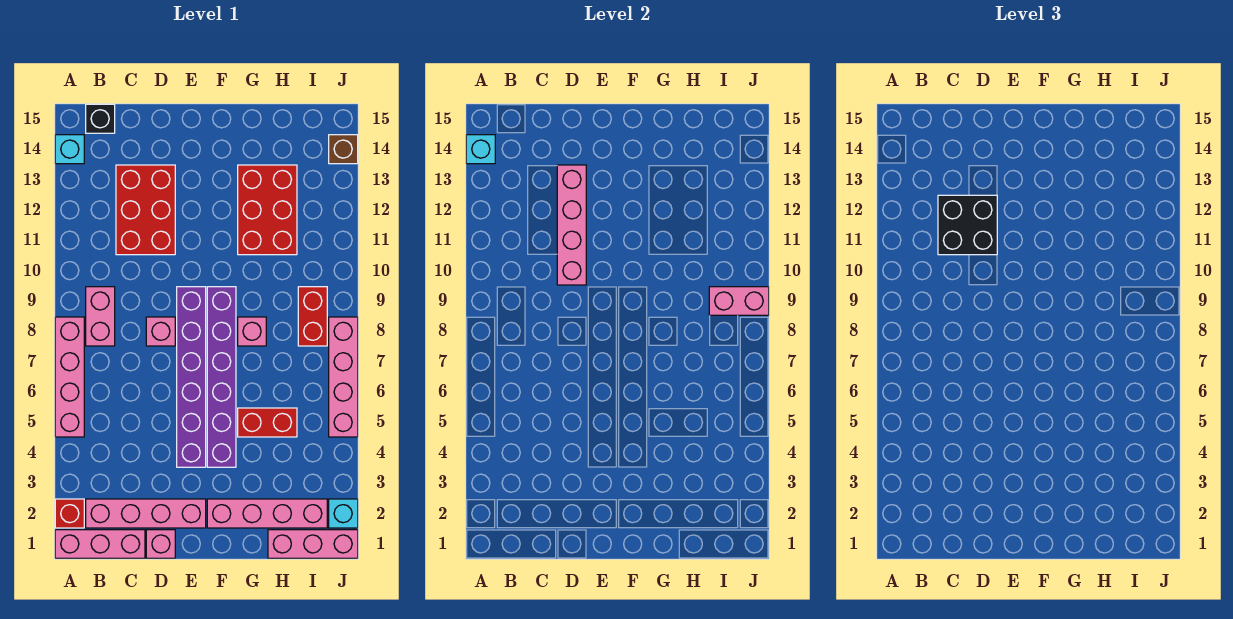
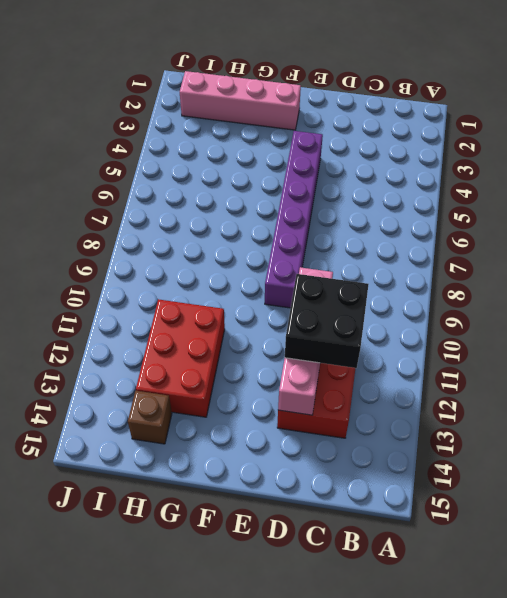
brown brick H14 level 1 -> brown brick J14 level 1
none -> pink brick A1:C1 level 1
none -> red brick A2 level 1
none -> pink brick A5:A8 level 1

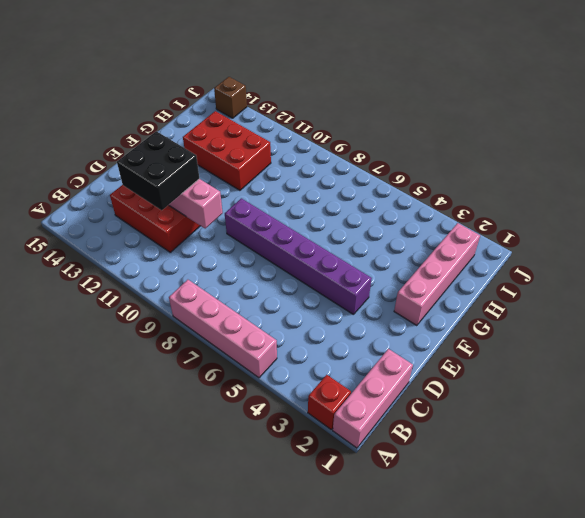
none -> cyan brick A14 level 1
none -> pink brick B2:E2 level 1
none -> pink brick B8:B9 level 1

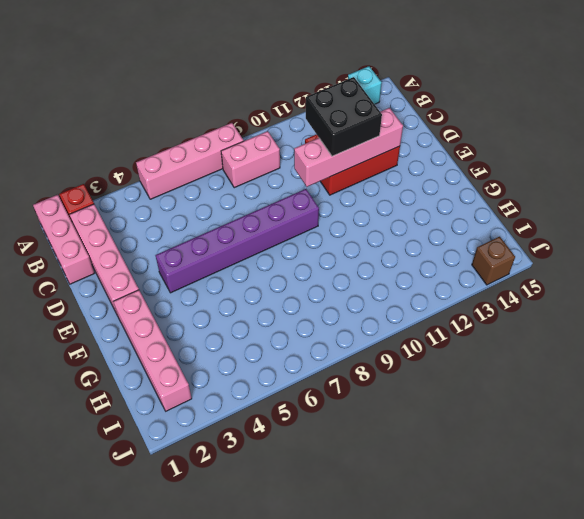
none -> black brick B15 level 1
none -> pink brick D1 level 1
none -> pink brick D8 level 1

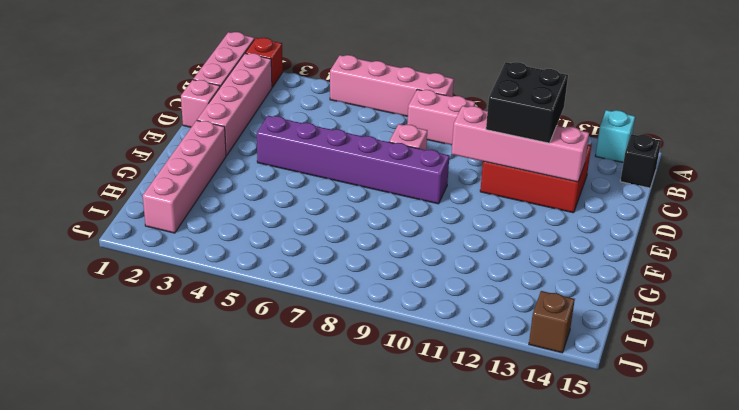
none -> purple brick F4:F9 level 1
none -> red brick G5:H5 level 1
none -> pink brick G8 level 1

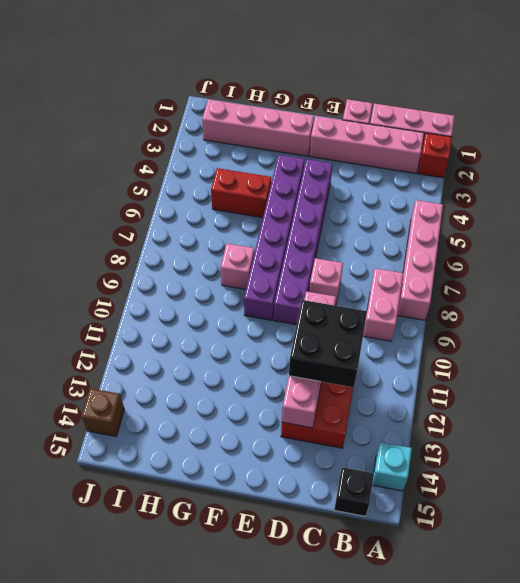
none -> red brick G11:H13 level 1
none -> pink brick H1:J1 level 1
none -> red brick I8:I9 level 1

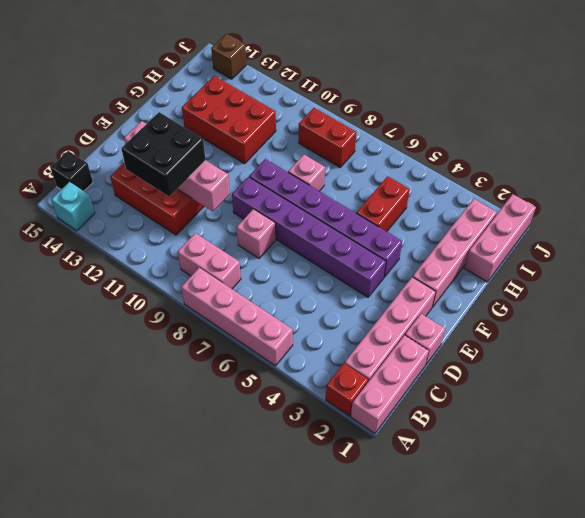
none -> cyan brick J2 level 1
none -> pink brick J5:J8 level 1
none -> cyan brick A14 level 2

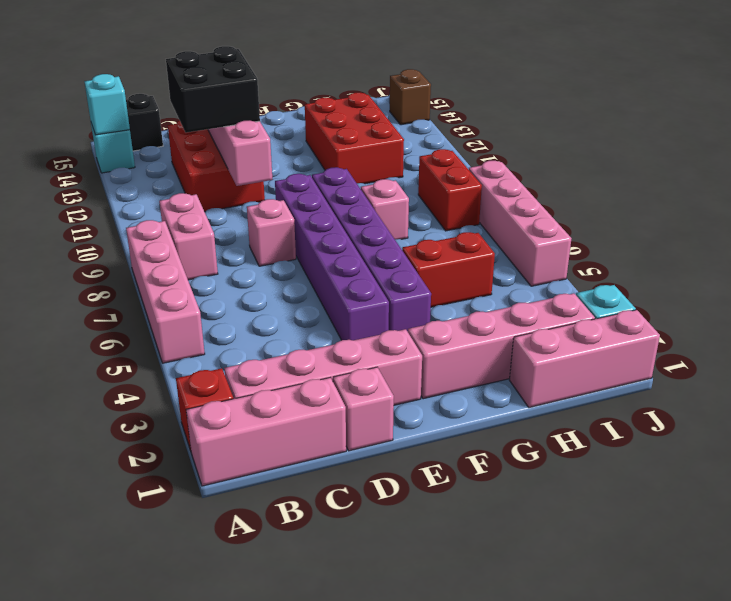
none -> pink brick I9:J9 level 2

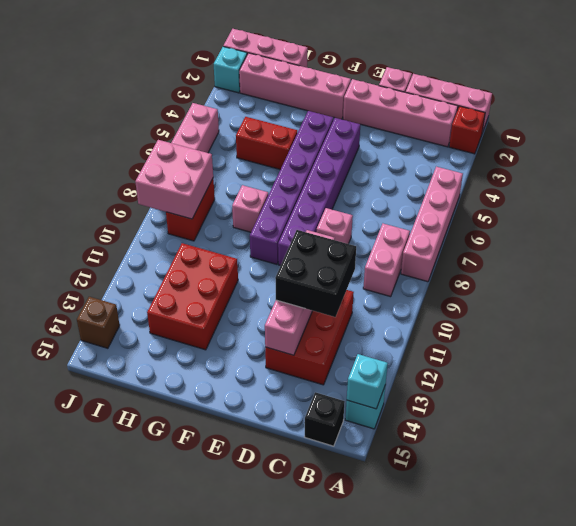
pink brick I8:J9 level 2 -> pink brick I9:J9 level 2

